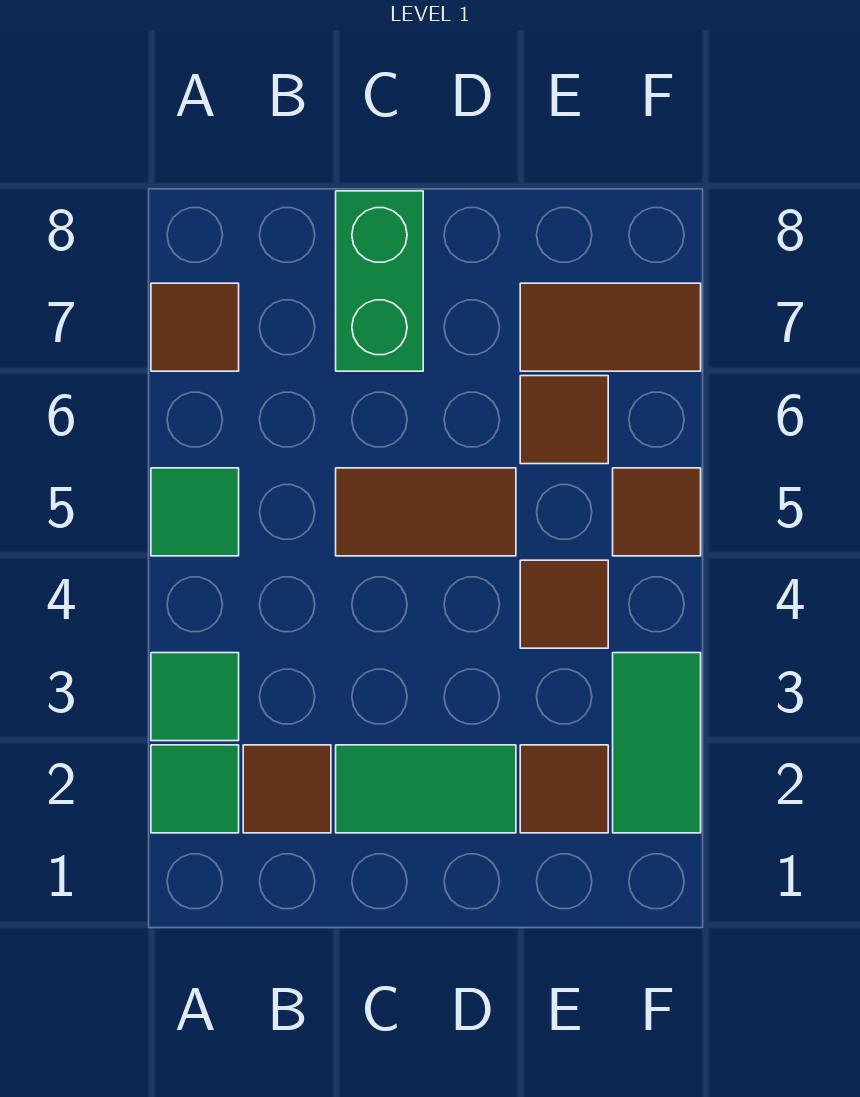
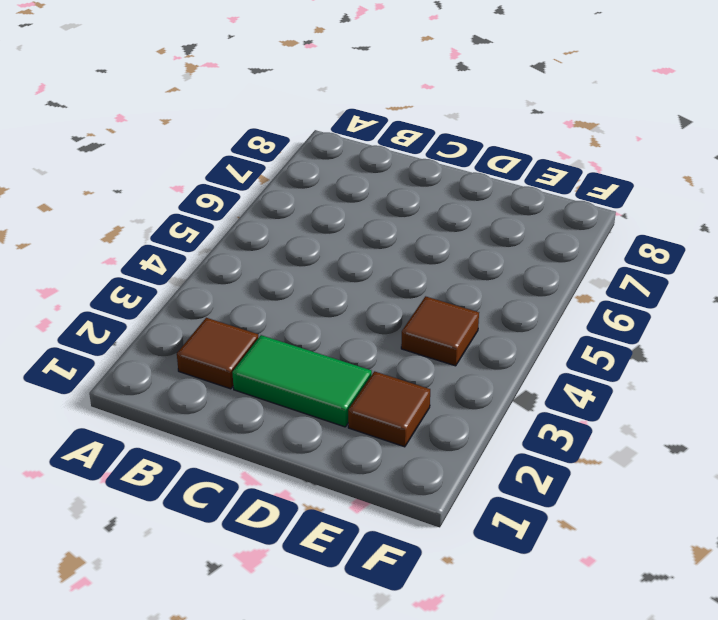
none -> green tile A2 level 1
none -> green tile A3 level 1
none -> green tile A5 level 1

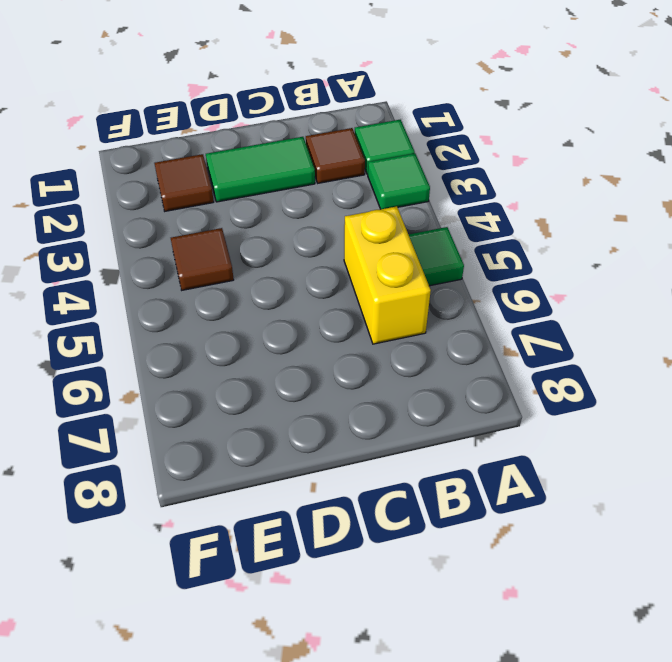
yellow brick B5:B6 level 1 -> none
none -> brown tile A7 level 1
none -> brown tile C5:D5 level 1
none -> green brick C7:C8 level 1

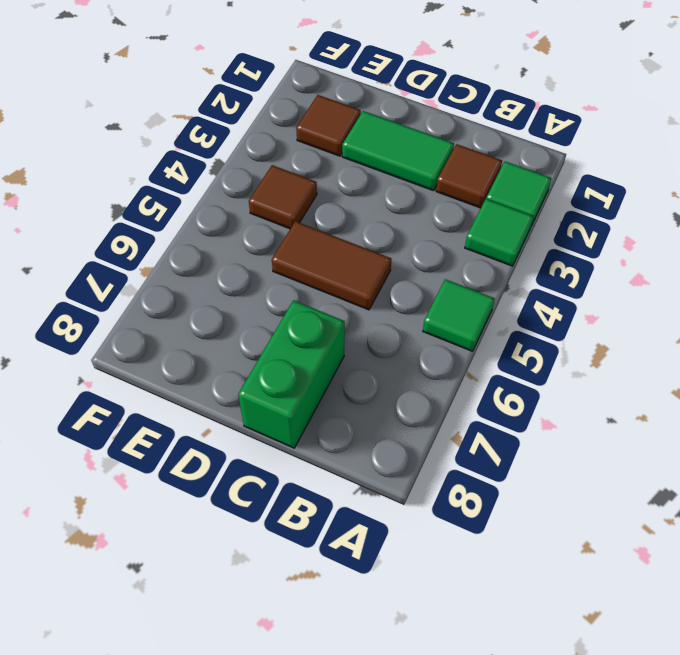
none -> brown tile A7 level 1
none -> brown tile E6 level 1
none -> brown tile E7:F7 level 1

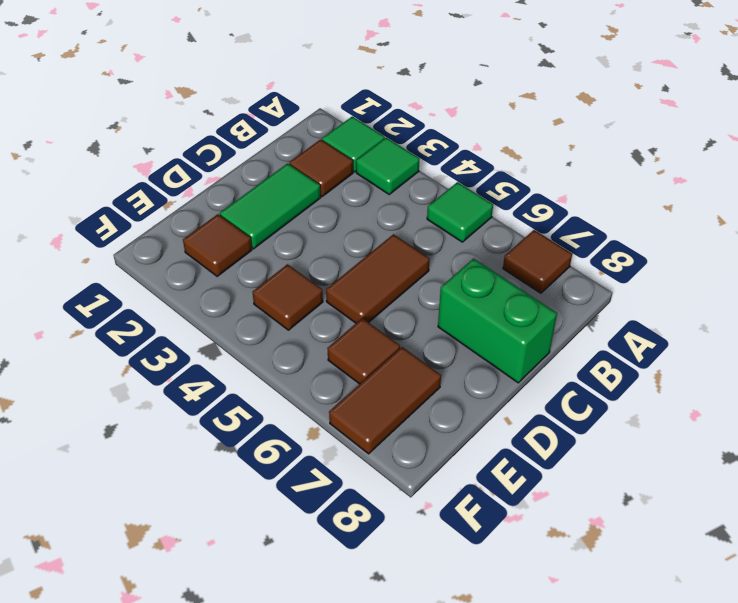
none -> green tile F2:F3 level 1
none -> brown tile F5 level 1

